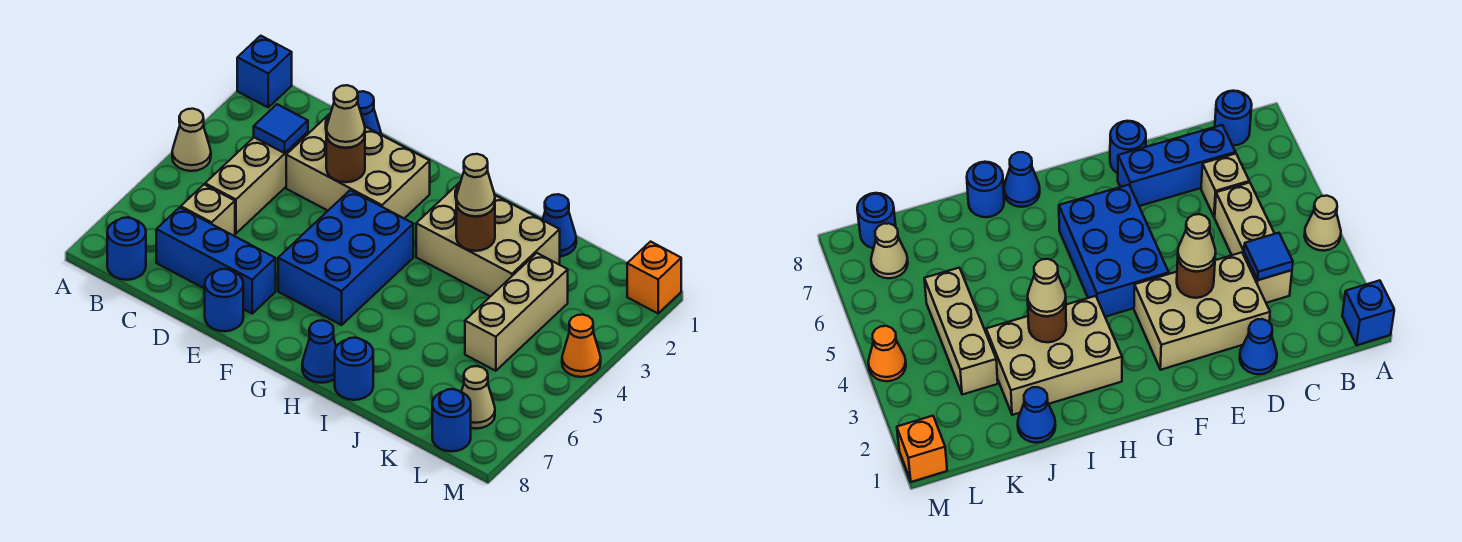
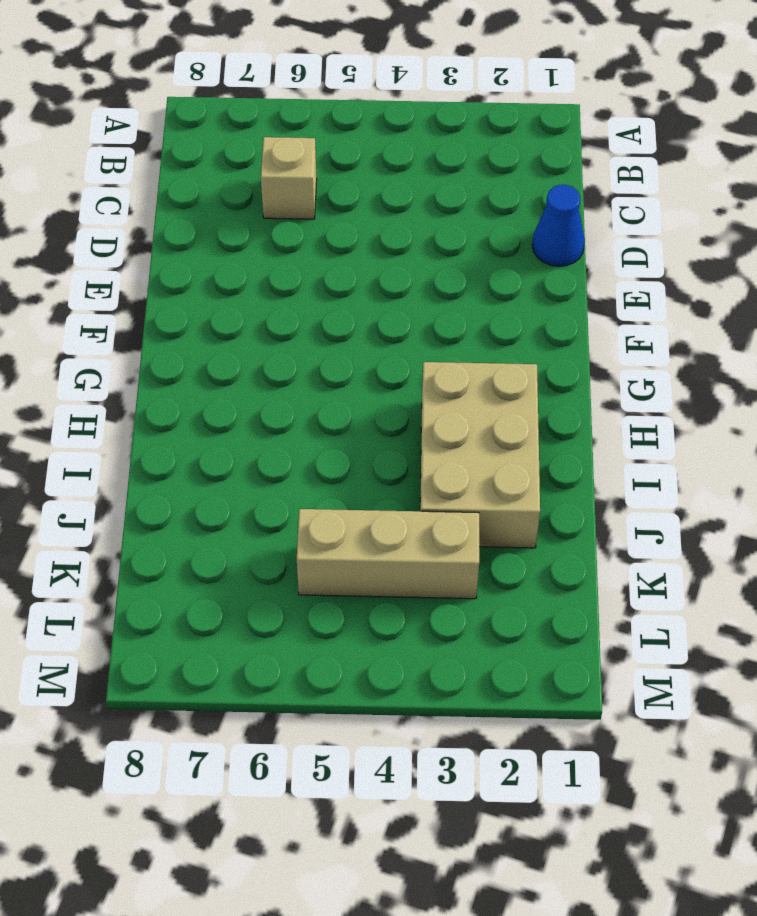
none -> blue brick A1 level 1
none -> tan cone A4 level 1
none -> blue round brick B8 level 1

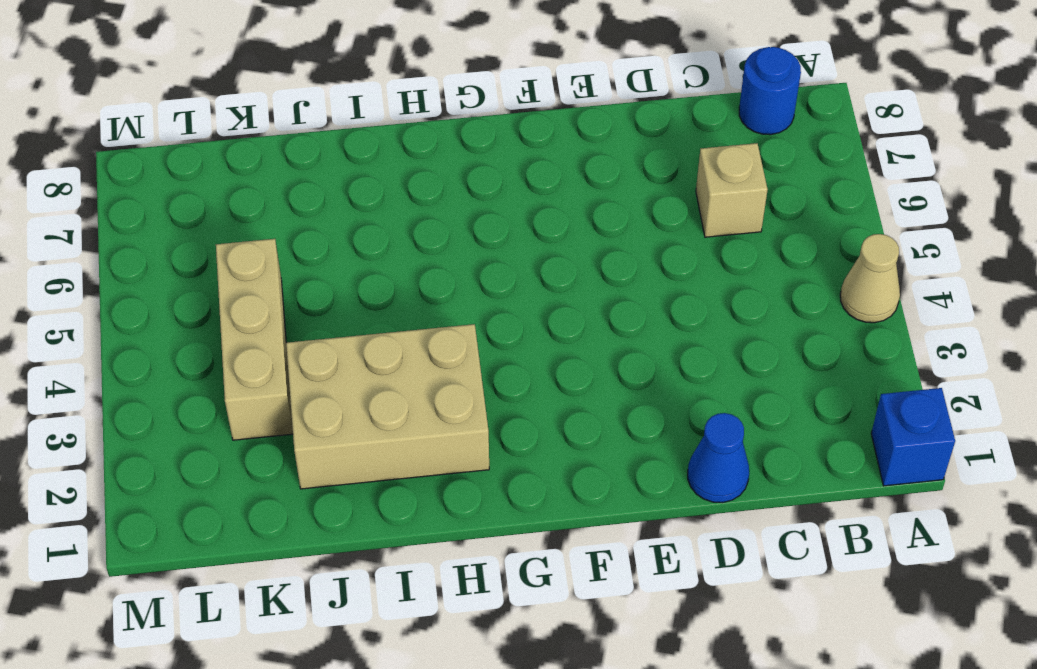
none -> tan brick C3:C5 level 1
none -> blue brick C7:E7 level 1
none -> tan brick D2:F3 level 1

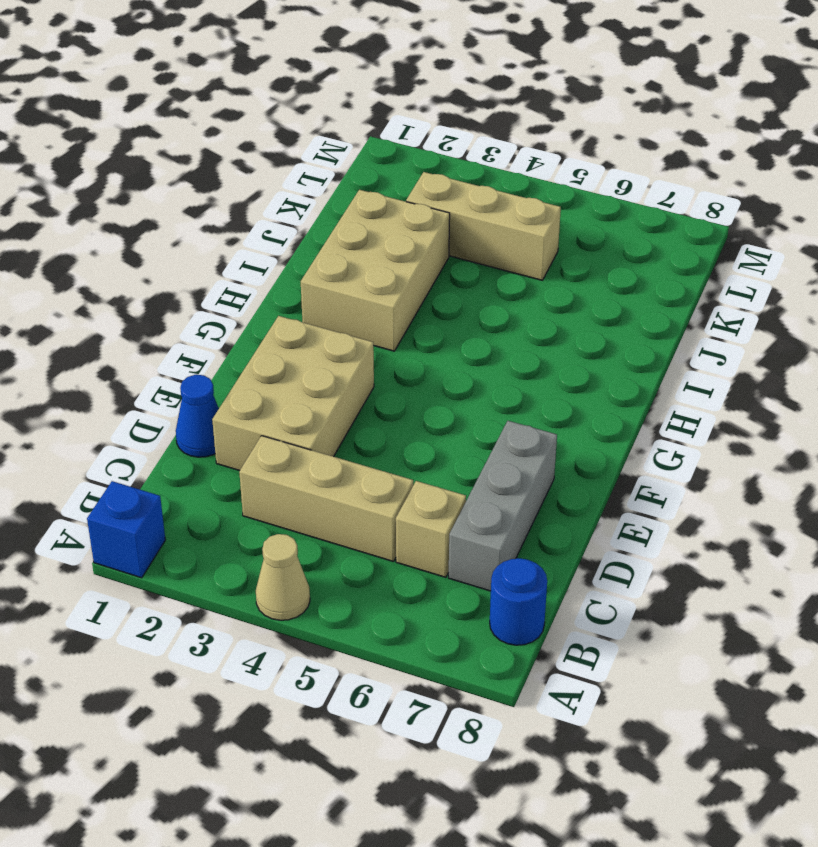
grey brick C7:E7 level 1 -> blue brick C7:E7 level 1
none -> blue round brick E8 level 1
none -> blue brick F4:G6 level 1
none -> blue cone H8 level 1

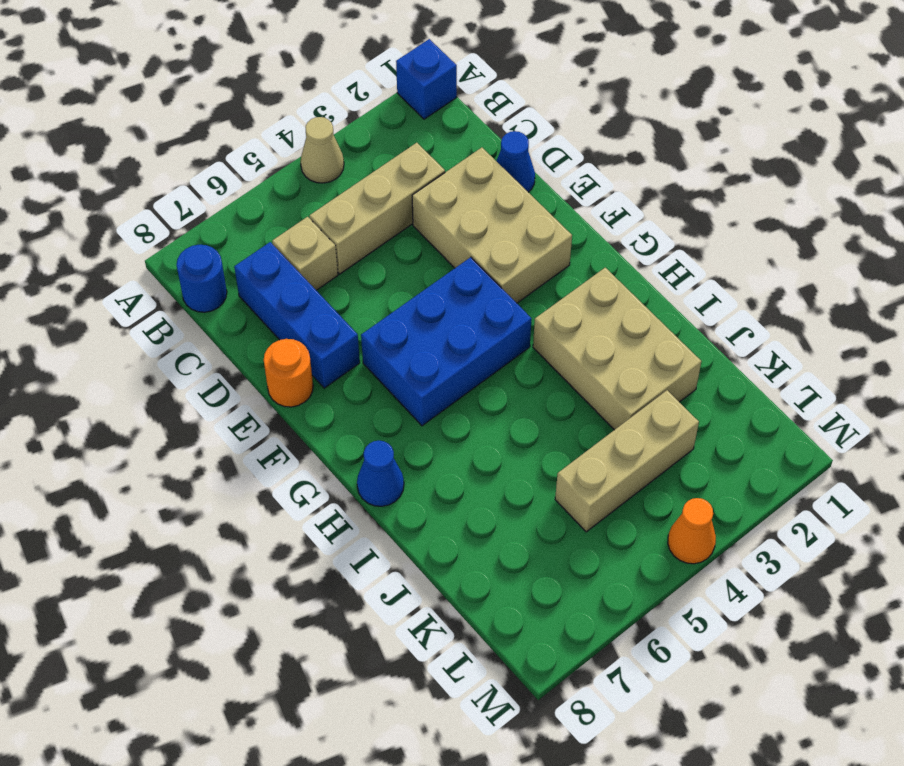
orange round brick E8 level 1 -> blue round brick E8 level 1
none -> blue round brick I8 level 1
none -> blue cone J1 level 1
none -> tan cone L7 level 1

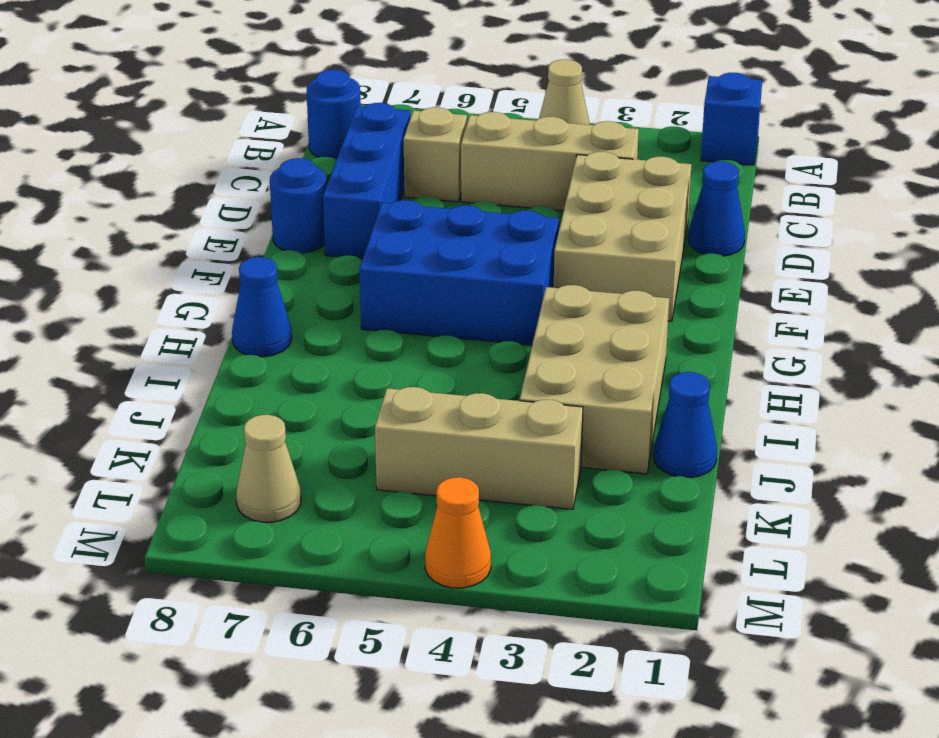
none -> blue round brick I8 level 1
none -> blue round brick L8 level 1
none -> orange brick M1 level 1

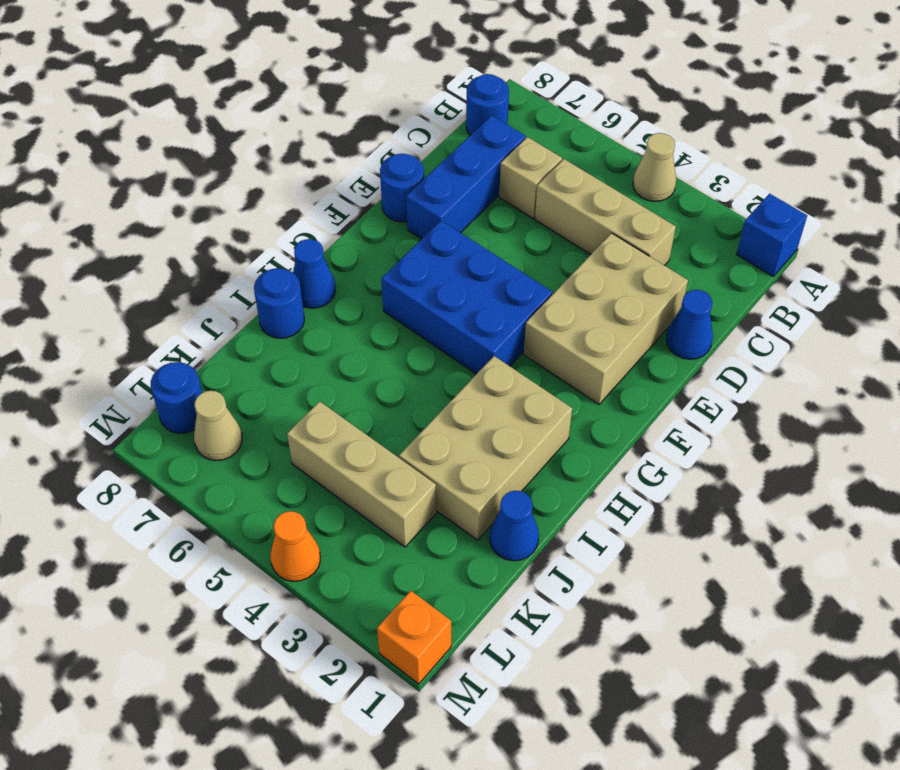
none -> blue tile C3 level 2
none -> brown round brick E3 level 2
none -> brown round brick I3 level 2

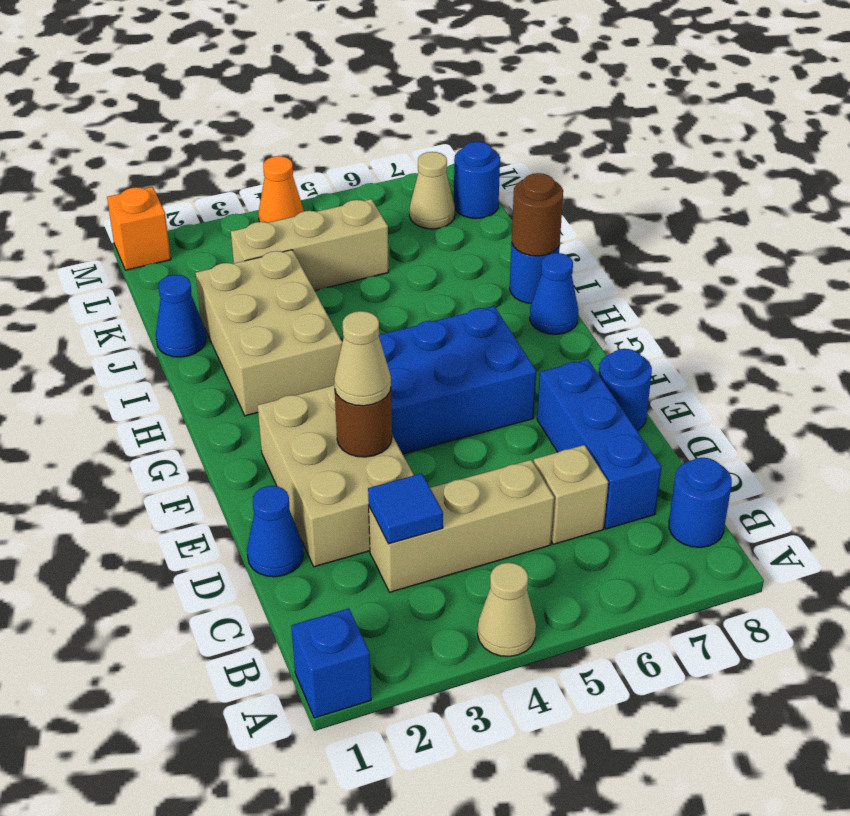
brown round brick I8 level 2 -> brown round brick I3 level 2
none -> tan cone I3 level 3

